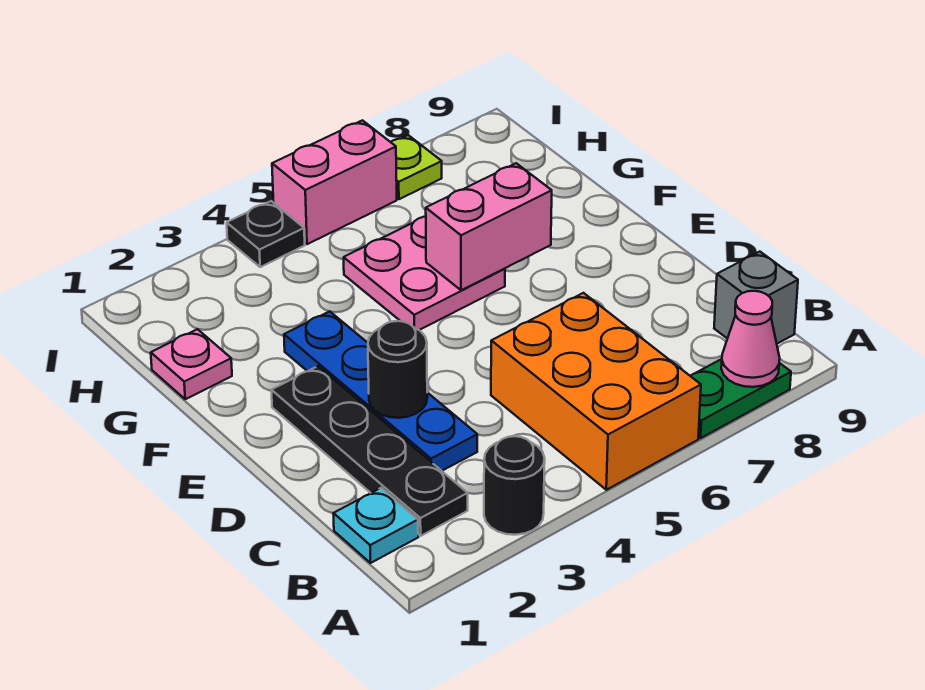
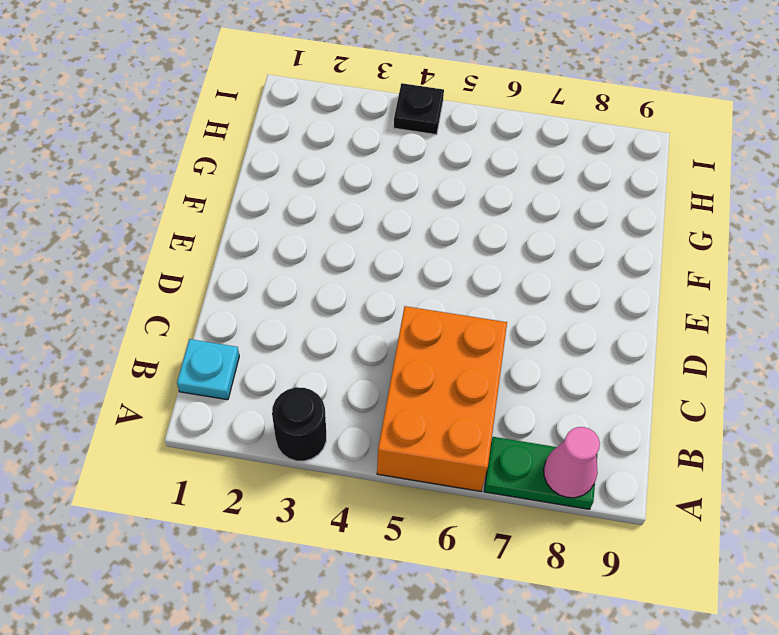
none -> black plate B2:E2 level 1
none -> grey brick B9 level 1
none -> blue plate C3:F3 level 1

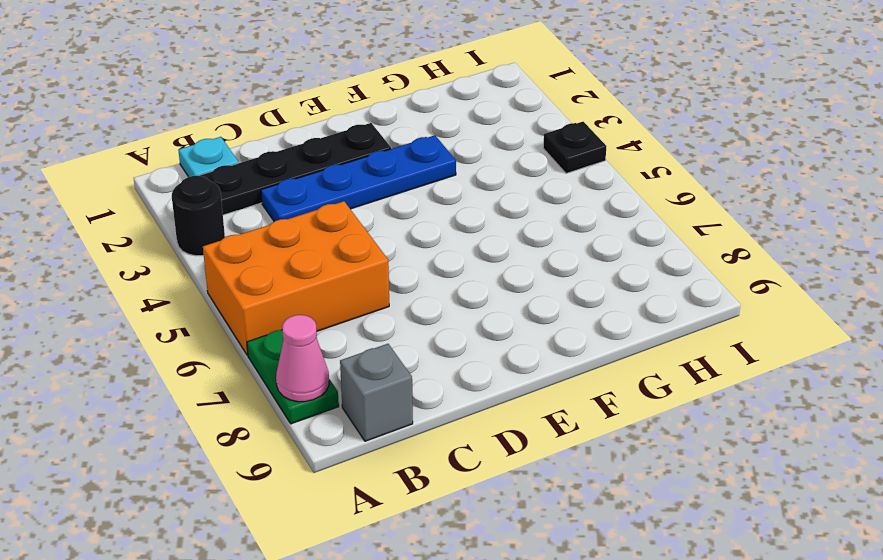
none -> pink plate F5:G6 level 1
none -> pink plate G1 level 1
none -> pink brick I5:I6 level 1

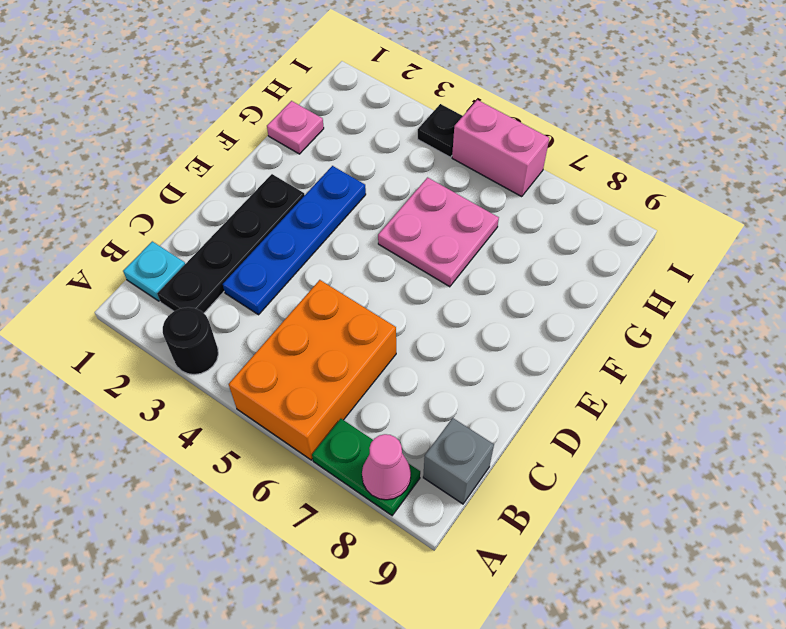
none -> lime plate I7 level 1
none -> black round brick D3 level 2
none -> pink brick F6:F7 level 2

